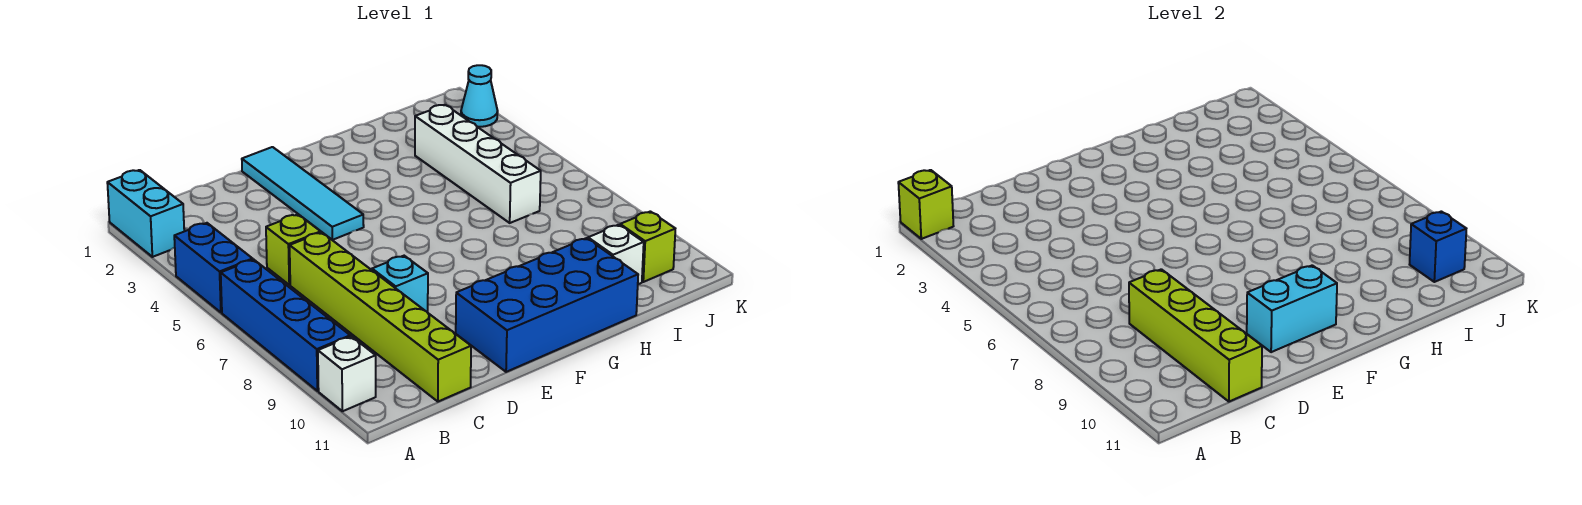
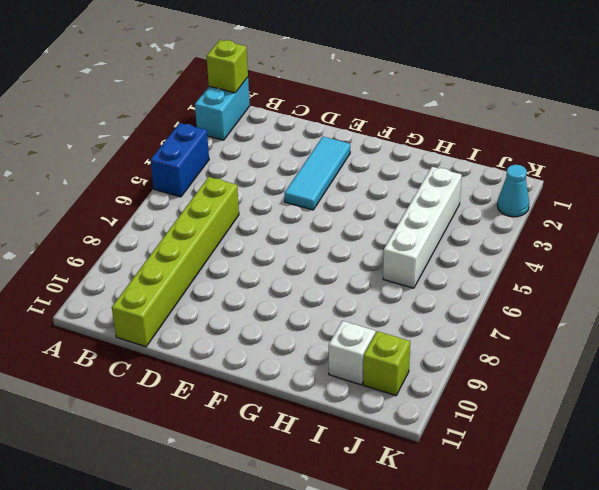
cyan tile E2:E4 level 1 -> cyan tile E1:E4 level 1
none -> blue brick A6:A9 level 1
none -> white brick A10 level 1
none -> lime brick C5 level 1

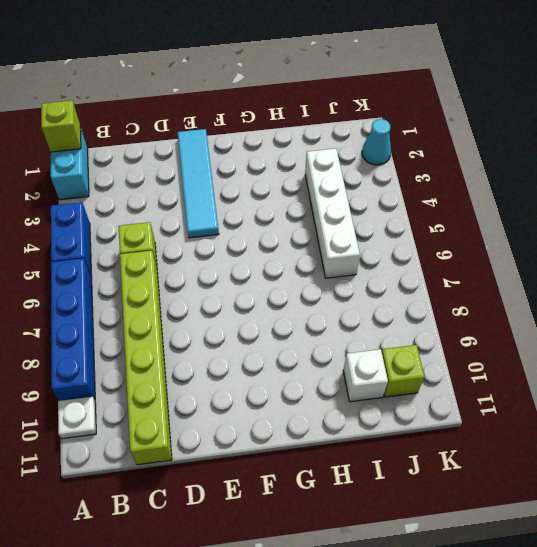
white plate A10 level 1 -> white brick A10 level 1
none -> cyan brick D8 level 1
none -> blue brick E10:H11 level 1
none -> lime brick C8:C11 level 2

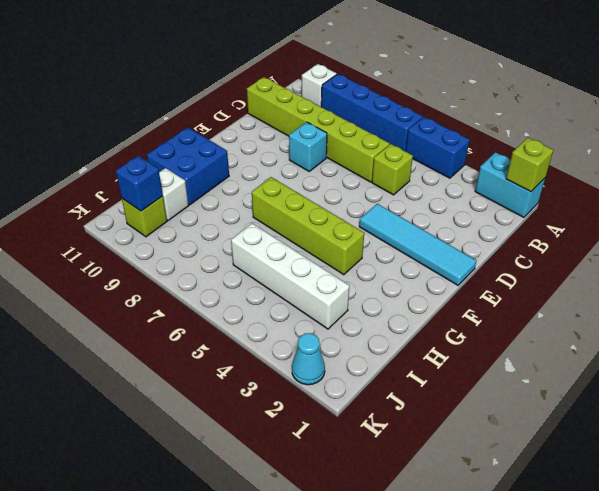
lime brick G4:G7 level 1 -> lime brick C8:C11 level 2
blue brick G10:H11 level 1 -> blue brick E10:H11 level 1
none -> cyan brick E10:F10 level 2

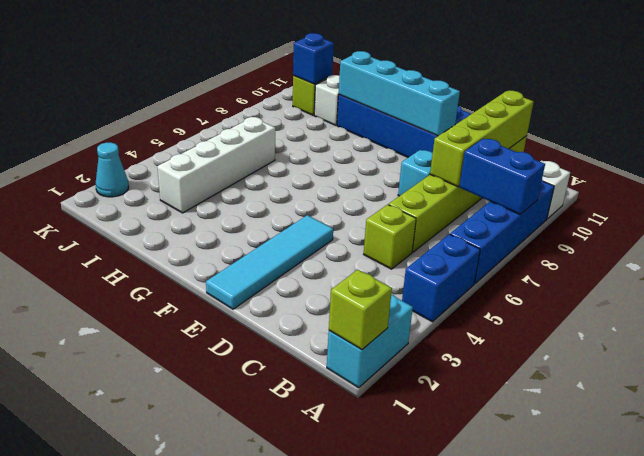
blue brick A8:B8 level 2 -> none
cyan brick E10:H10 level 2 -> cyan brick E10:F10 level 2

